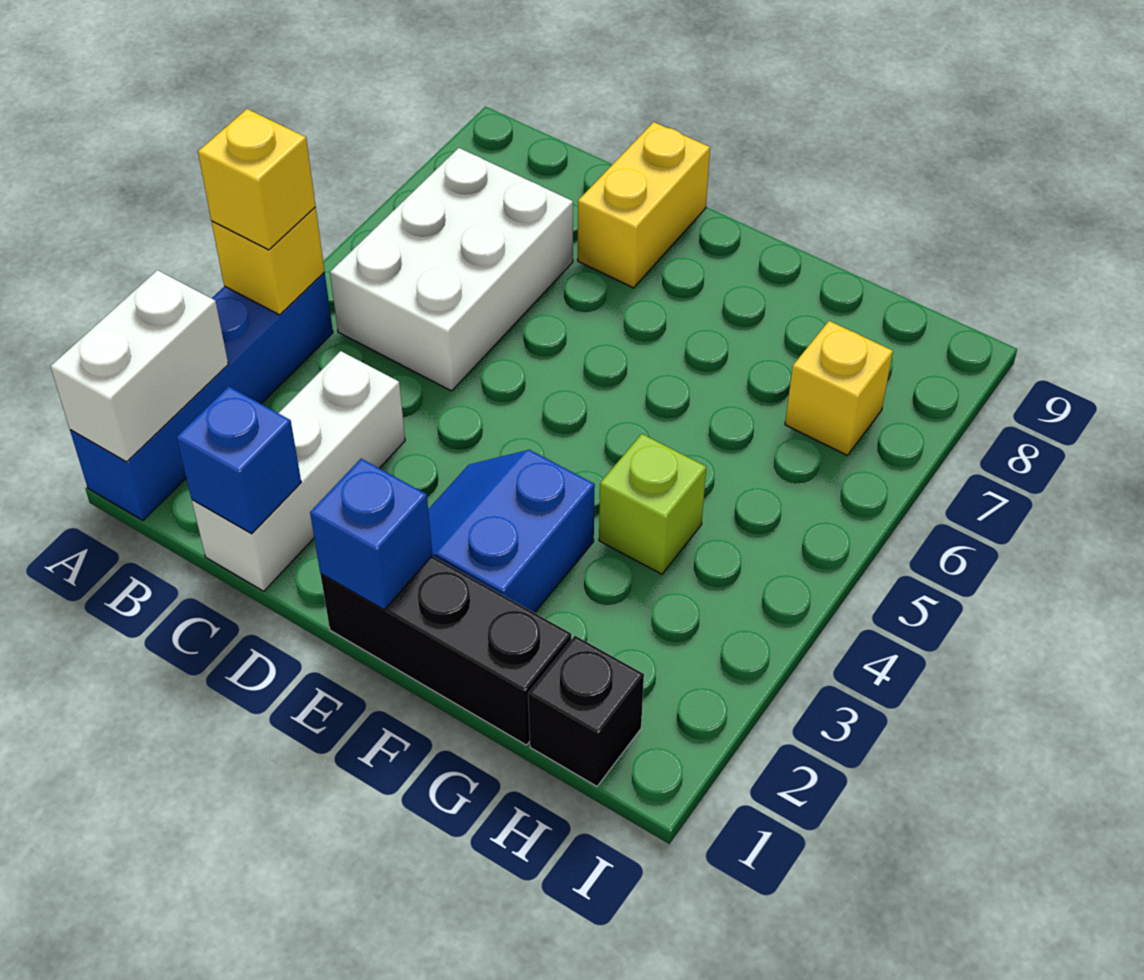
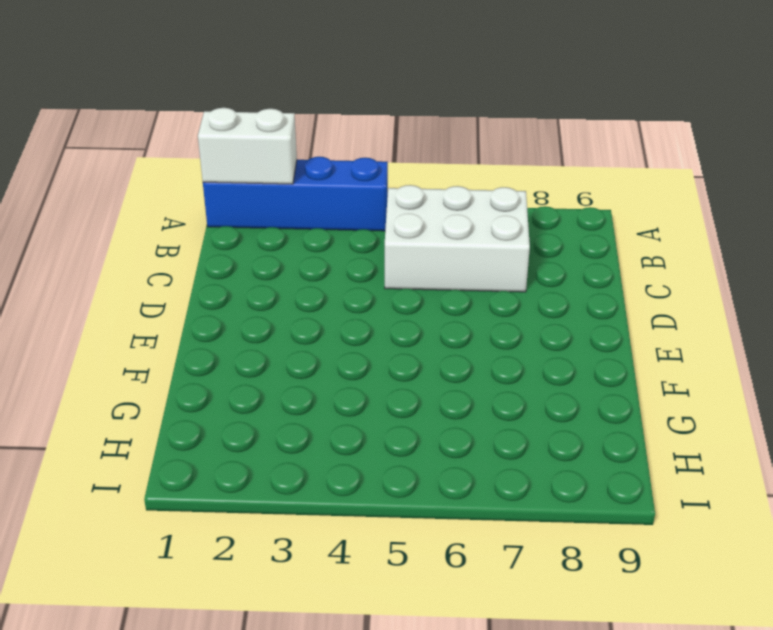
none -> white brick C1:C3 level 1
none -> yellow brick D8:D9 level 1
none -> black brick E1:G1 level 1

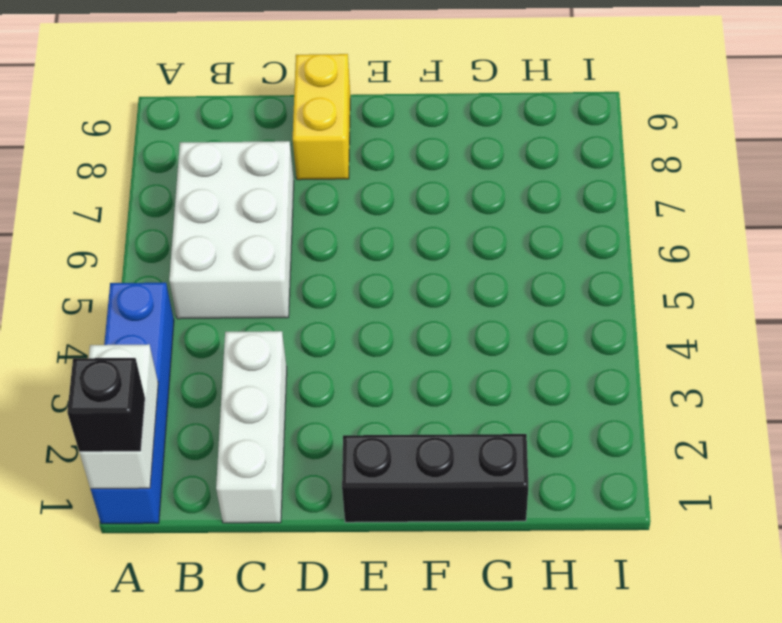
black brick A1 level 3 -> black brick H1 level 1
none -> blue slope E2:F3 level 1 top F
none -> lime brick G4 level 1
none -> yellow brick H7 level 1

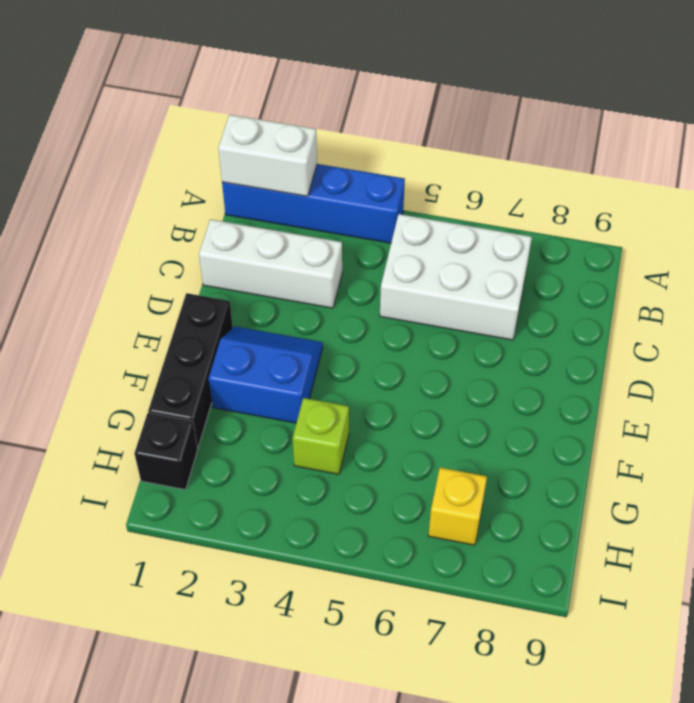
none -> yellow brick D8:D9 level 1
none -> yellow brick A4 level 2
none -> blue brick C1 level 2

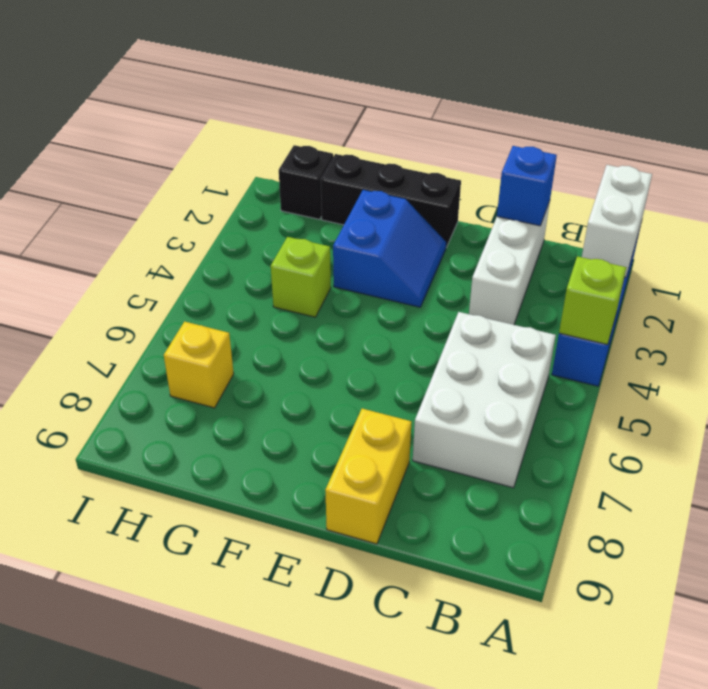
lime brick A4 level 2 -> yellow brick A4 level 2
none -> blue brick E1 level 2
none -> yellow brick A4 level 3

